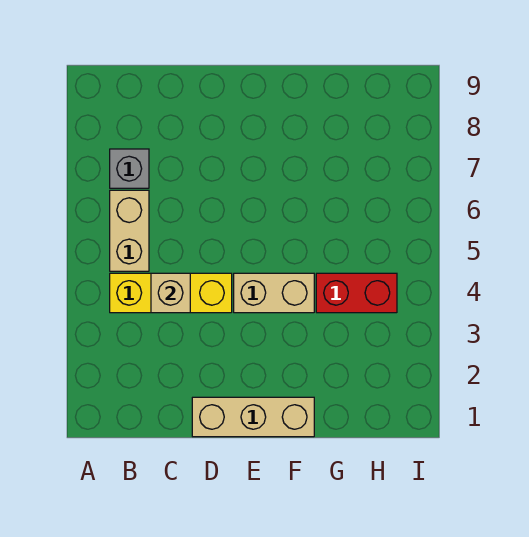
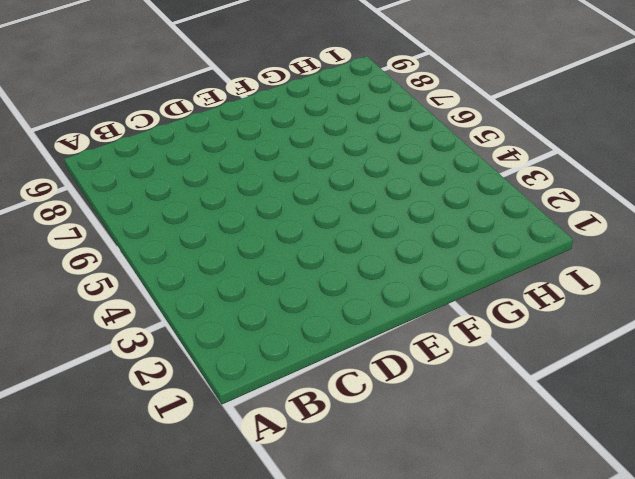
none -> yellow brick B4:D4 level 1
none -> tan brick B5:B6 level 1

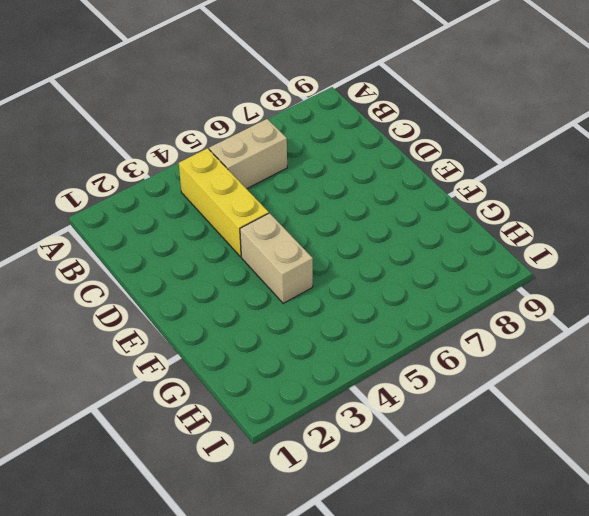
none -> grey brick B7 level 1
none -> tan brick D1:F1 level 1

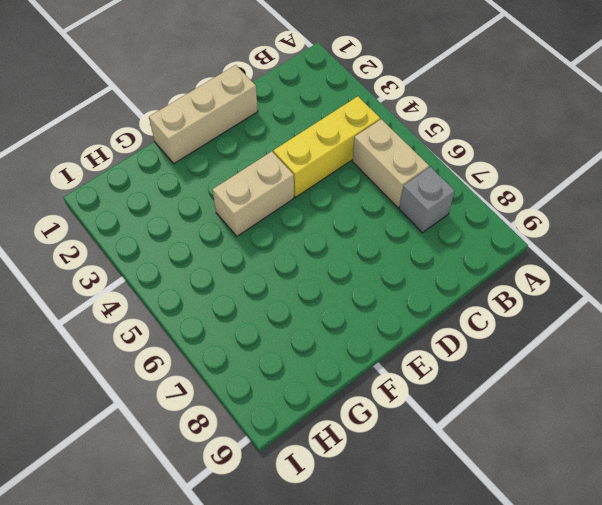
none -> red brick G4:H4 level 1
none -> tan brick C4 level 2

